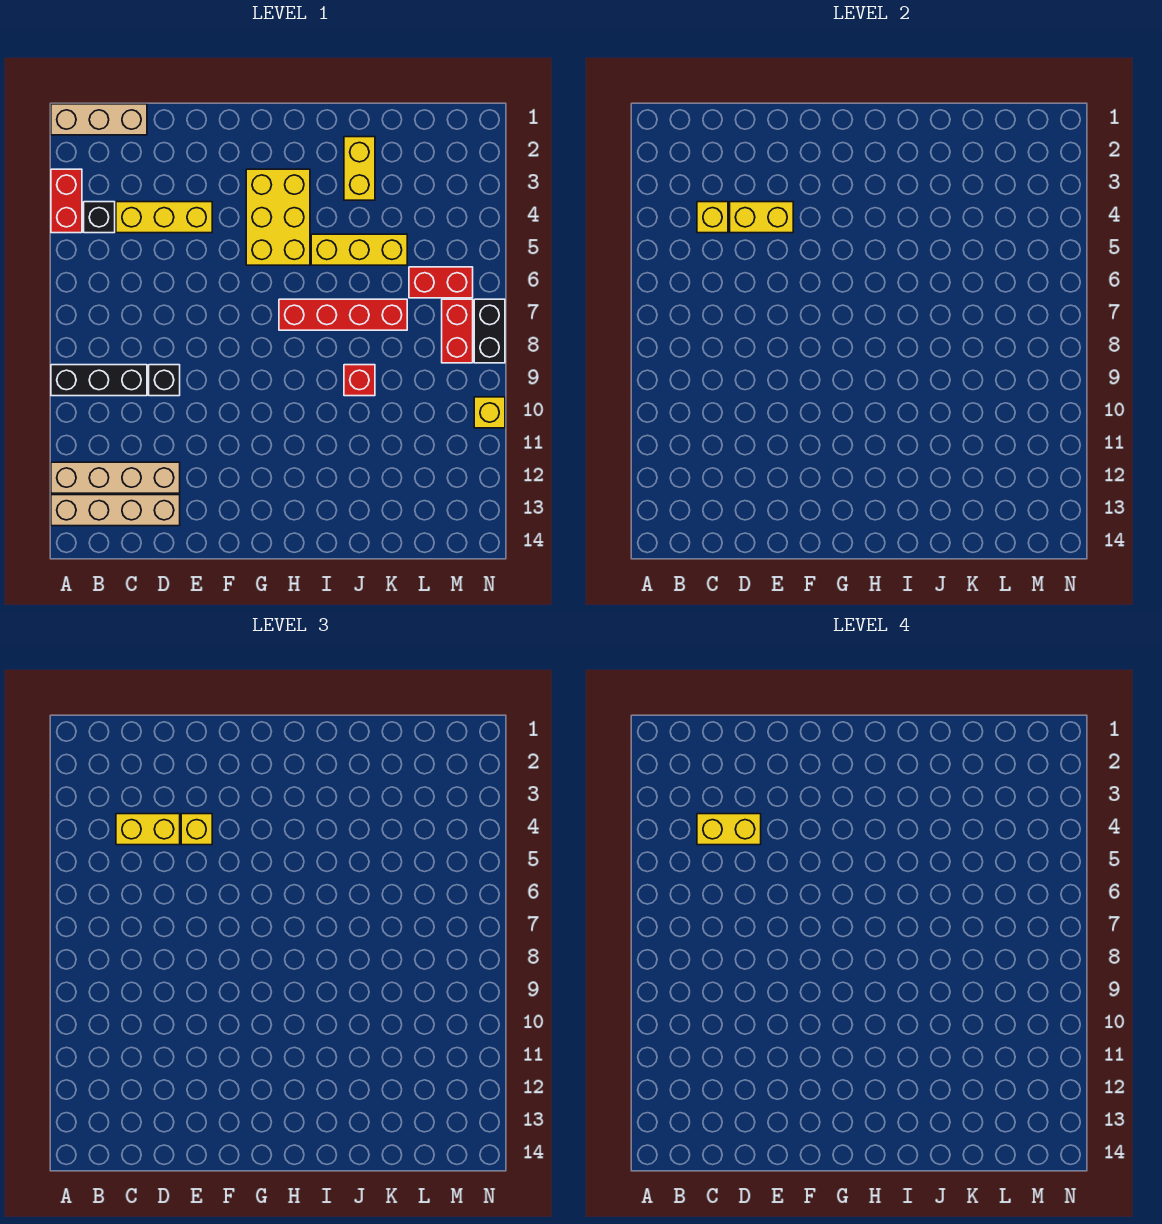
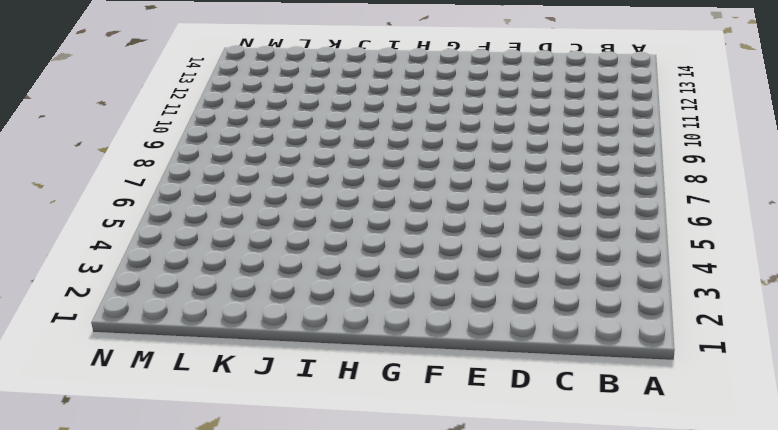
none -> tan brick A1:C1 level 1
none -> red brick A3:A4 level 1
none -> black brick A9:C9 level 1

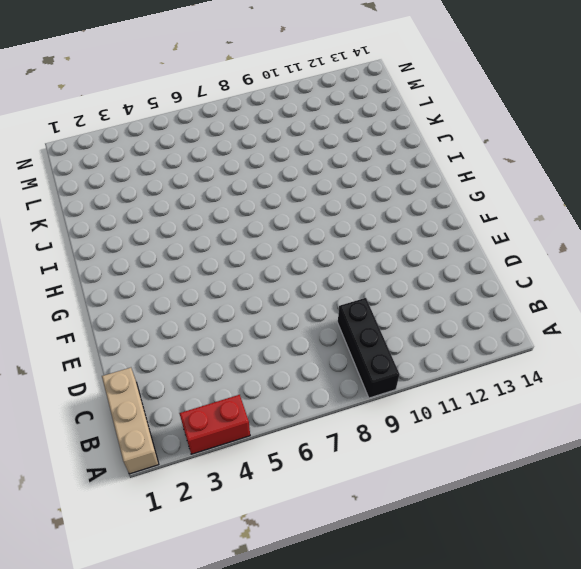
none -> tan brick A12:D12 level 1
none -> tan brick A13:D13 level 1
none -> black brick B4 level 1

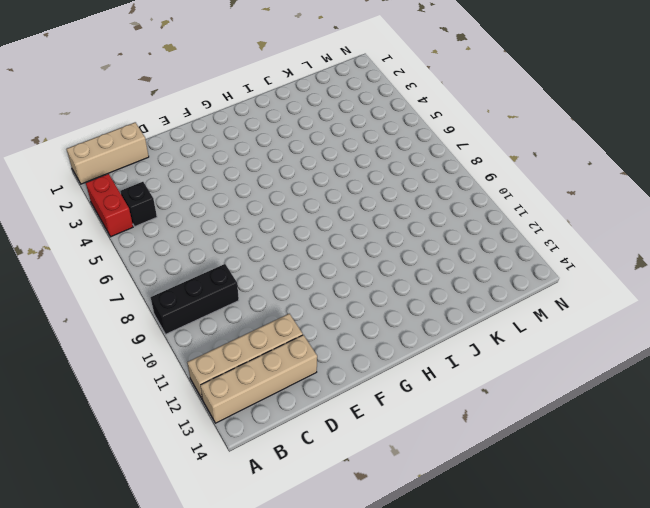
none -> yellow brick C4:E4 level 1
none -> black brick D9 level 1
none -> yellow brick G3:H5 level 1

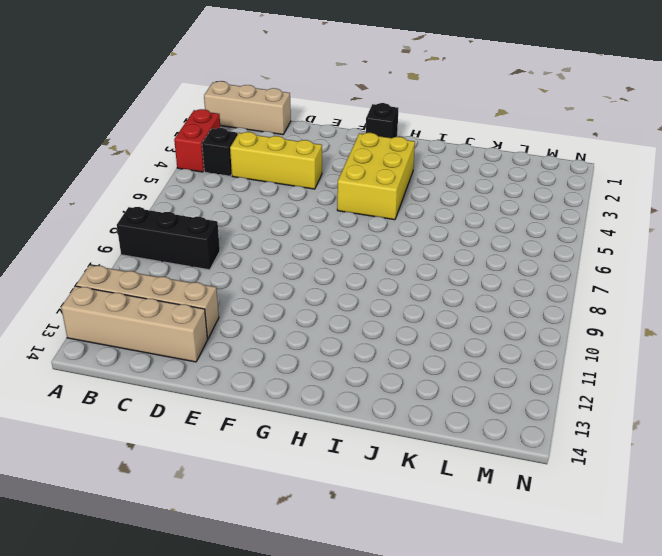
black brick G1 level 1 -> black brick D9 level 1
none -> red brick H7:K7 level 1
none -> yellow brick I5:K5 level 1
none -> yellow brick J2:J3 level 1

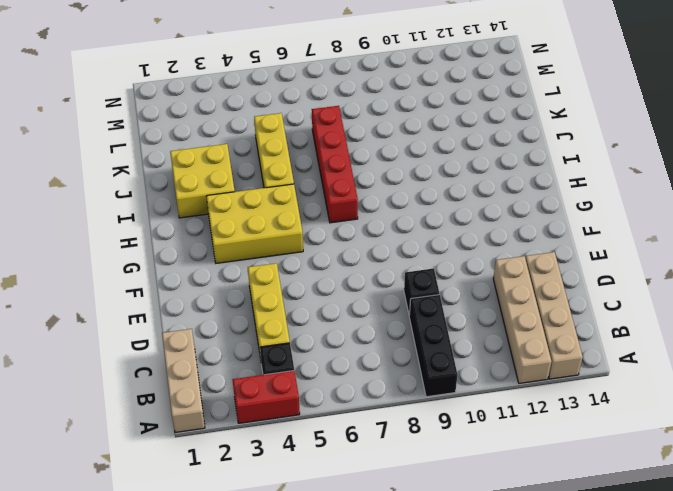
yellow brick I2:J3 level 1 -> yellow brick J2:J3 level 1
none -> red brick J9 level 1
none -> red brick L6:M6 level 1
none -> red brick M7:M8 level 1

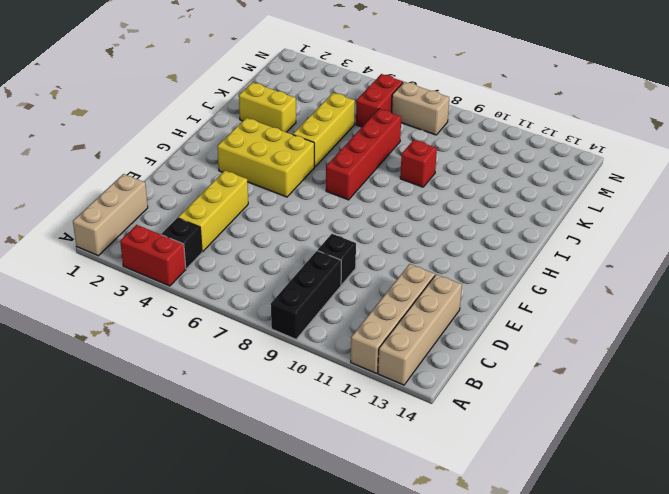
tan brick M7:M8 level 1 -> red brick M7:M8 level 1
none -> black brick N7:N8 level 1
none -> yellow brick N10 level 1
none -> yellow brick C4 level 2

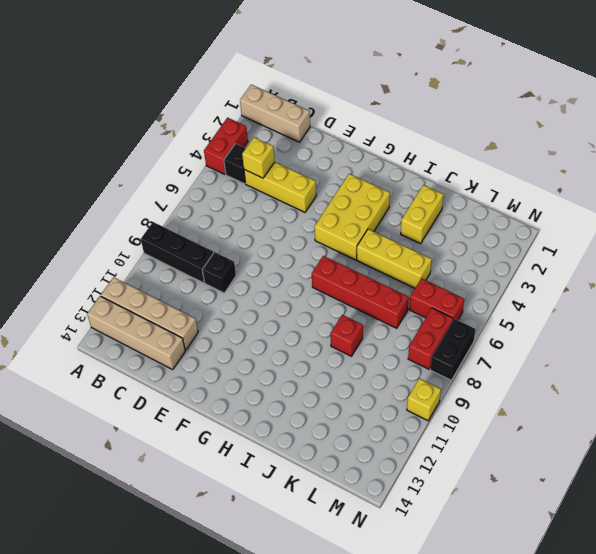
none -> yellow brick D4:E4 level 2
none -> yellow brick C4:D4 level 3
none -> yellow brick E4 level 3

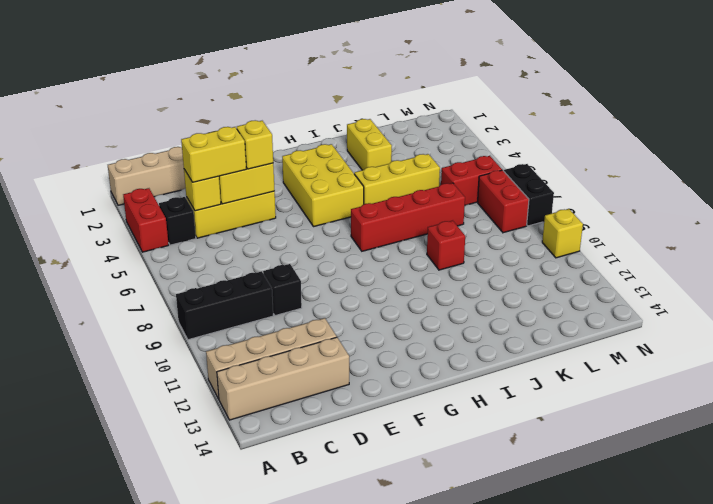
none -> yellow brick C4:D4 level 4

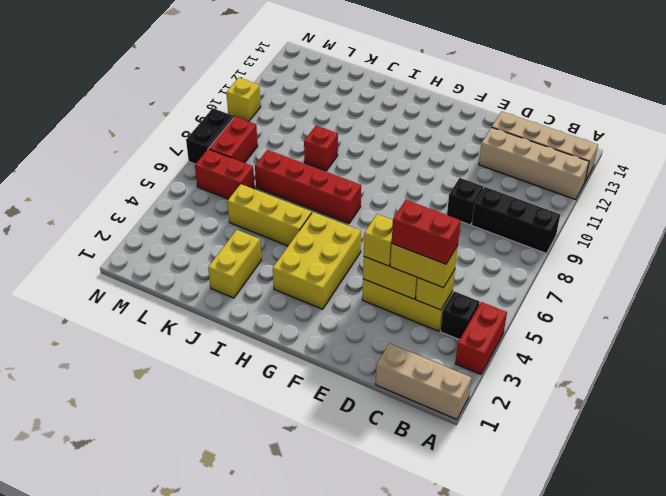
red brick C4:D4 level 4 -> yellow brick C4:D4 level 4

